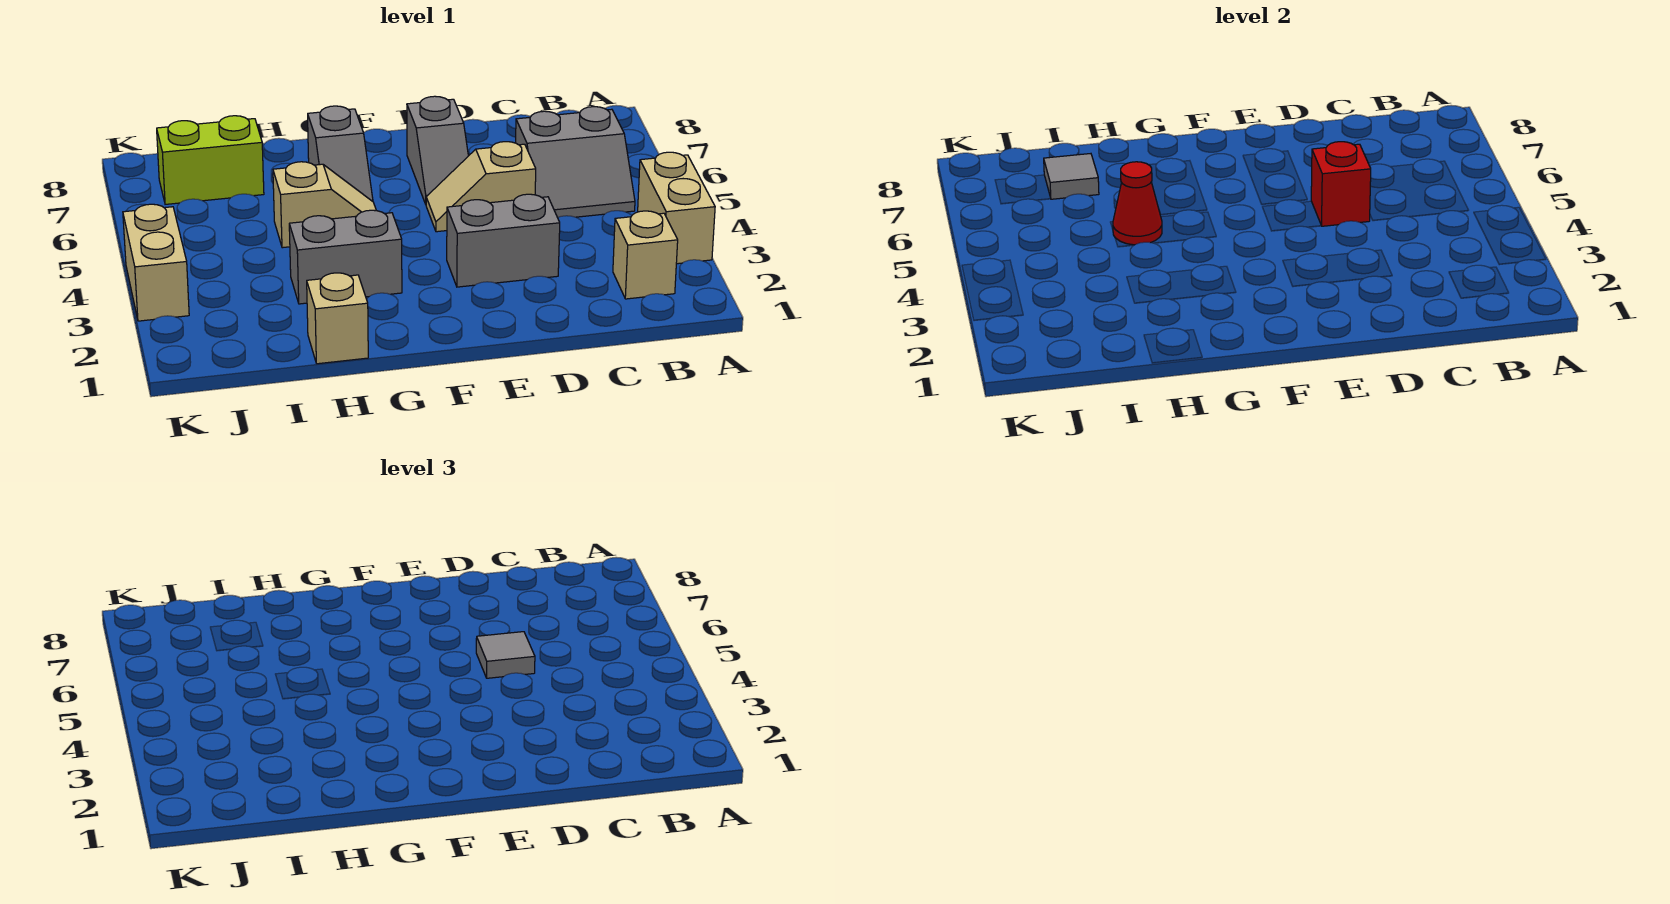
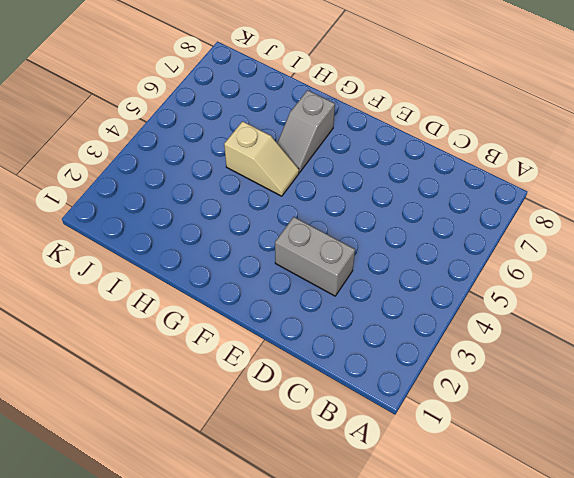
none -> tan brick A3:A4 level 1
none -> tan brick B2 level 1
none -> grey slope B5:C6 level 1 top 6

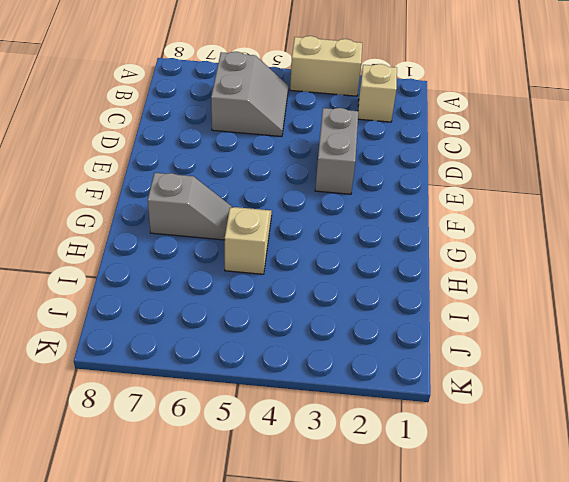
none -> tan slope D5:E5 level 1 top D
none -> grey slope E6:E7 level 1 top 7
none -> grey brick G3:H3 level 1

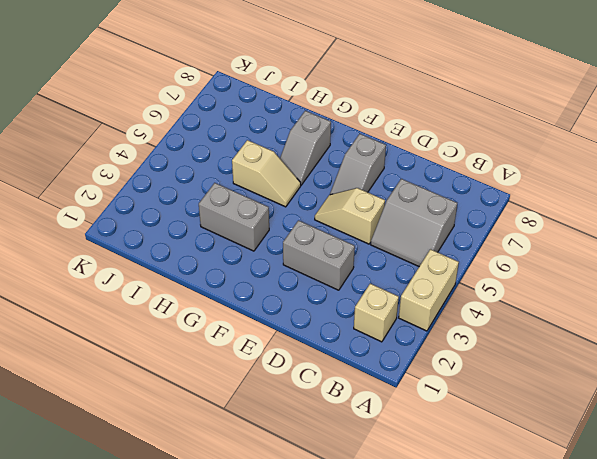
none -> tan brick H1 level 1
none -> lime brick I7:J7 level 1
none -> tan brick K3:K4 level 1

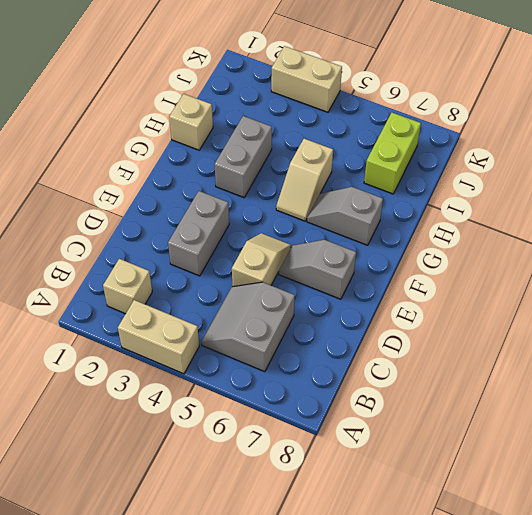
none -> red brick D5 level 2
none -> red cone H5 level 2
none -> grey tile I7 level 2

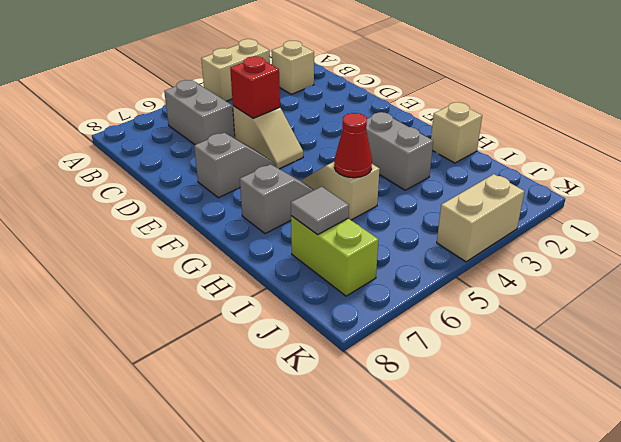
none -> grey brick D3:E3 level 1
none -> grey tile D5 level 3

